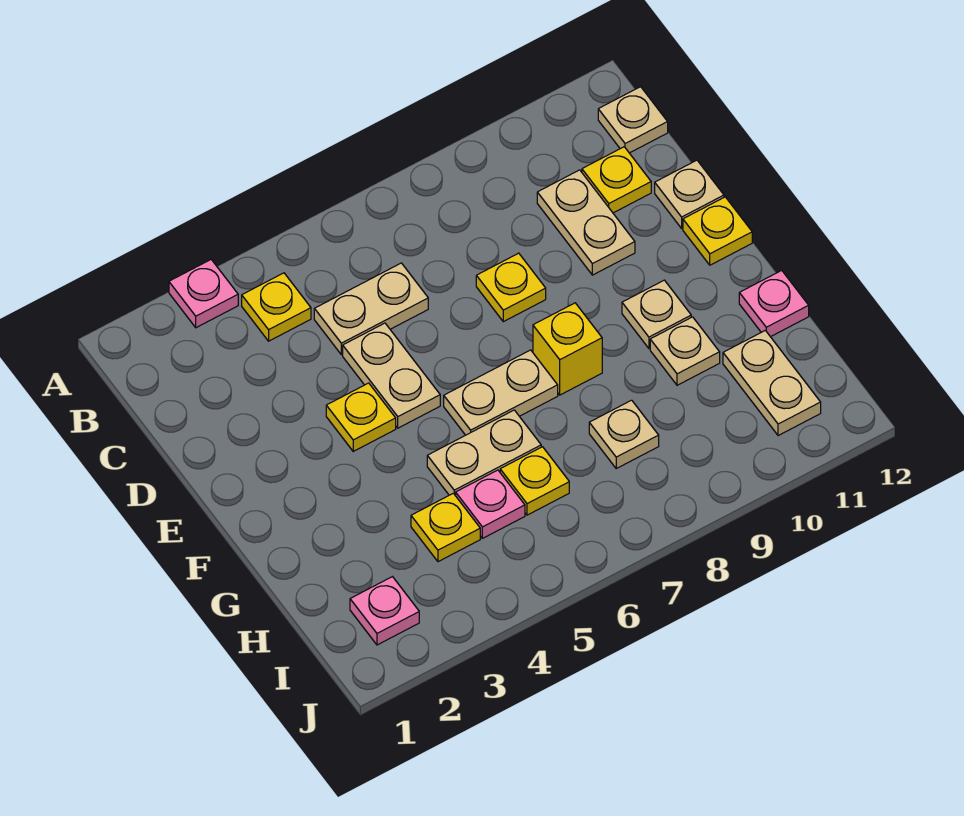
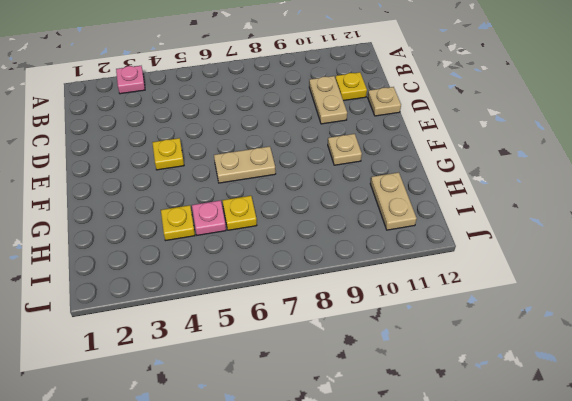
none -> yellow plate B4 level 1
none -> tan plate B12 level 1
none -> tan plate C5:C6 level 1

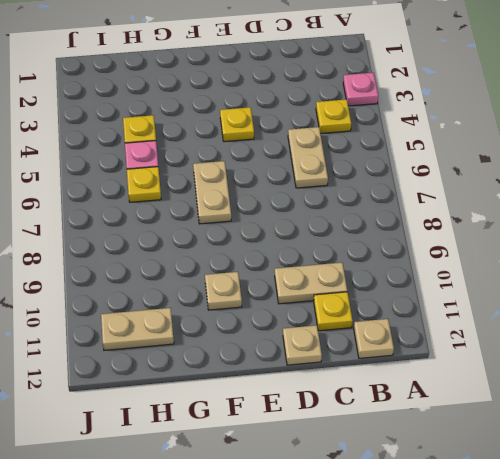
none -> tan plate D5:E5 level 1
none -> yellow plate D8 level 1
none -> yellow plate E12 level 1

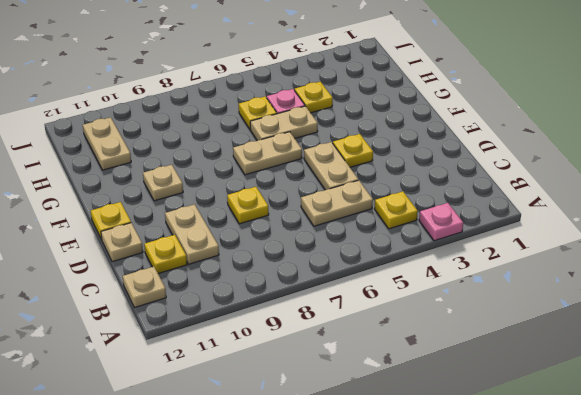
none -> yellow brick F8 level 1
none -> tan plate G10 level 1
none -> pink plate G12 level 1

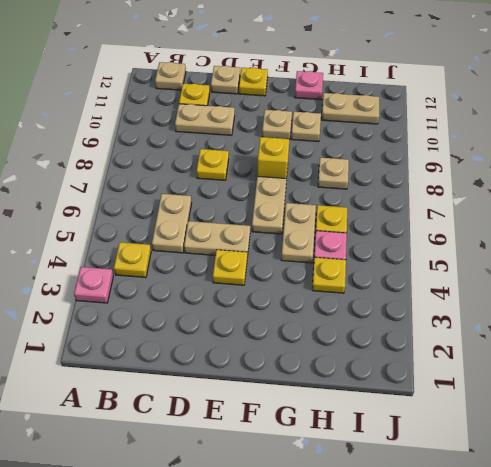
none -> pink plate I2 level 1

